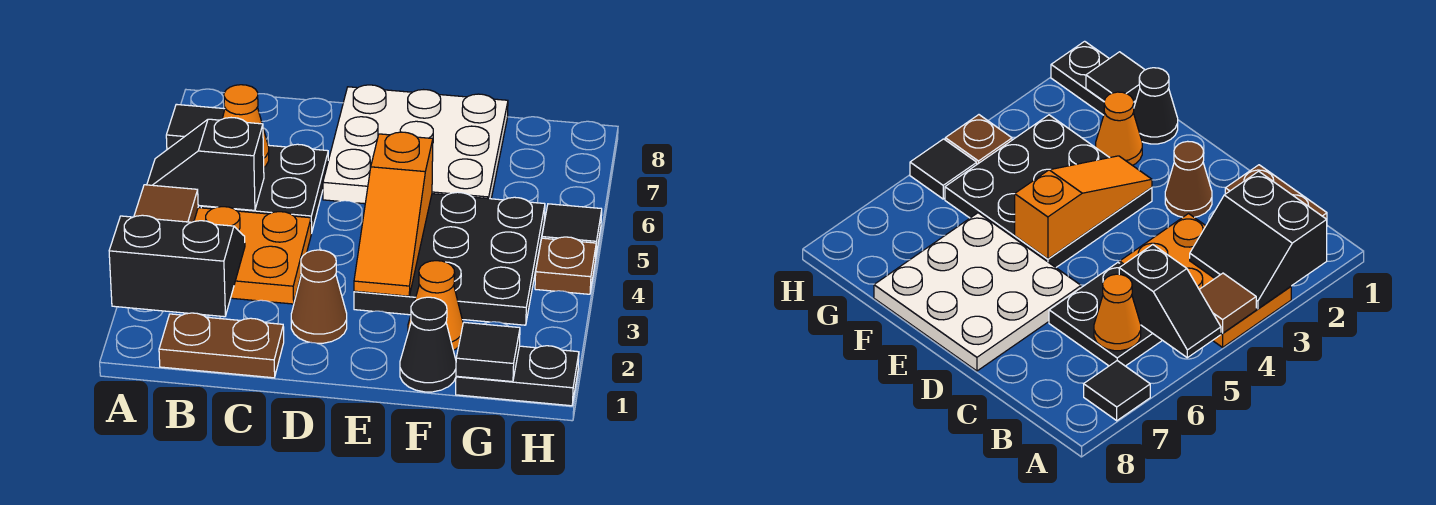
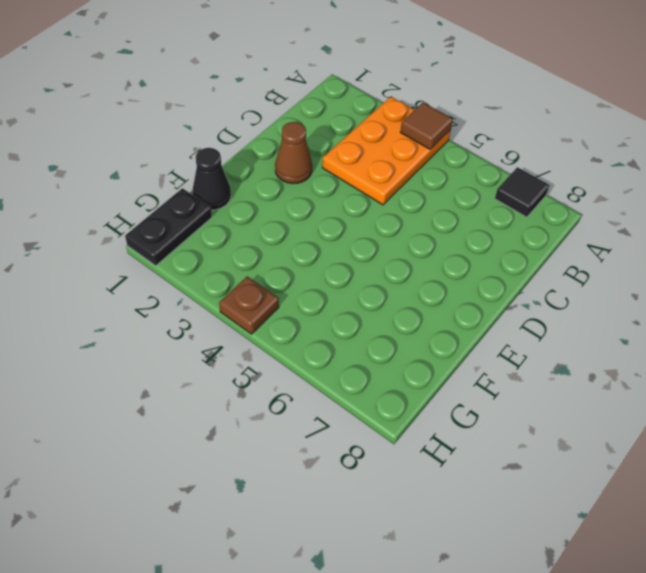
none -> brown plate B1:C1 level 1
none -> black plate B5:C6 level 1
none -> white plate D6:F8 level 1

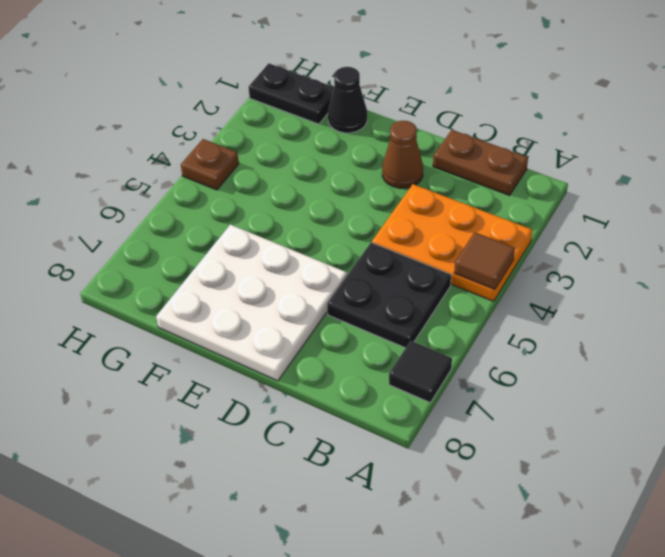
none -> black plate E3:G5 level 1
none -> orange cone F2 level 1
none -> black tile H5 level 1

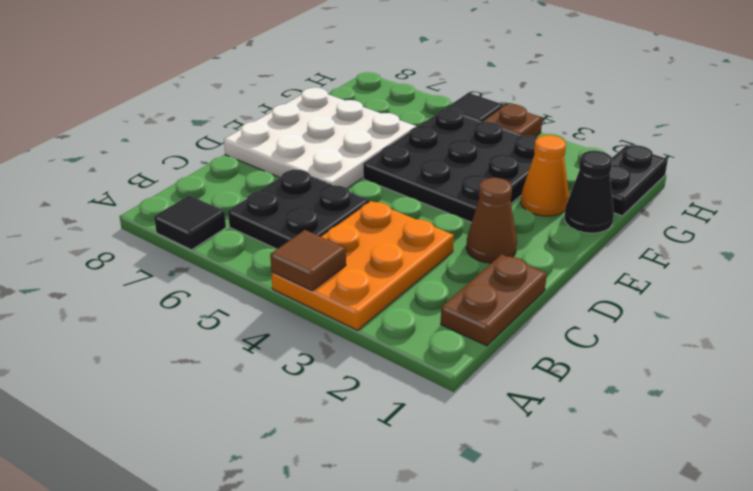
none -> black slope A2:B3 level 2 top 2
none -> black slope A5:B5 level 2 top B
none -> orange cone B6 level 2

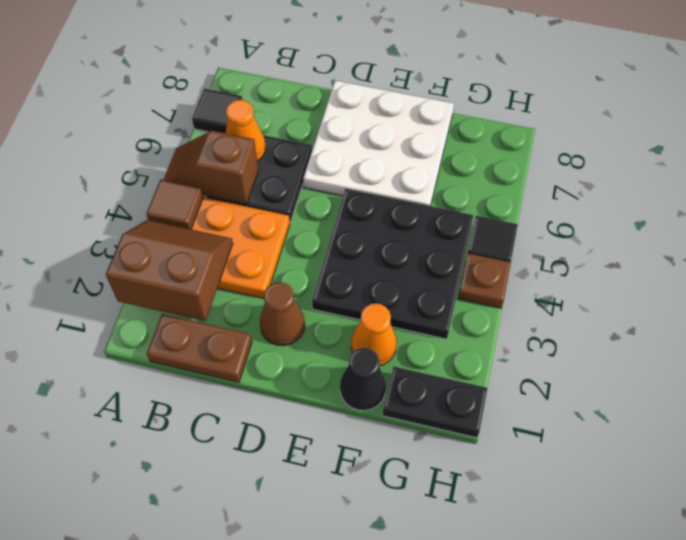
brown slope A2:B3 level 2 top 2 -> black slope A2:B3 level 2 top 2
brown slope A5:B5 level 2 top B -> black slope A5:B5 level 2 top B
none -> orange slope E3:E5 level 2 top 5
none -> black tile G1 level 2

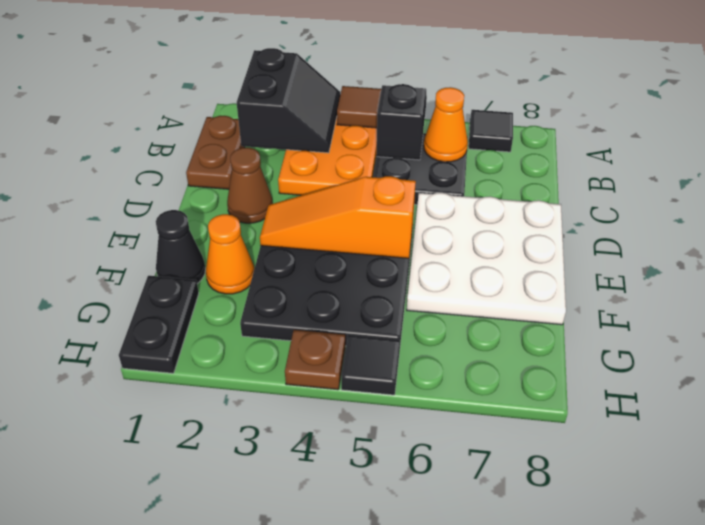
none -> black tile G1 level 2

